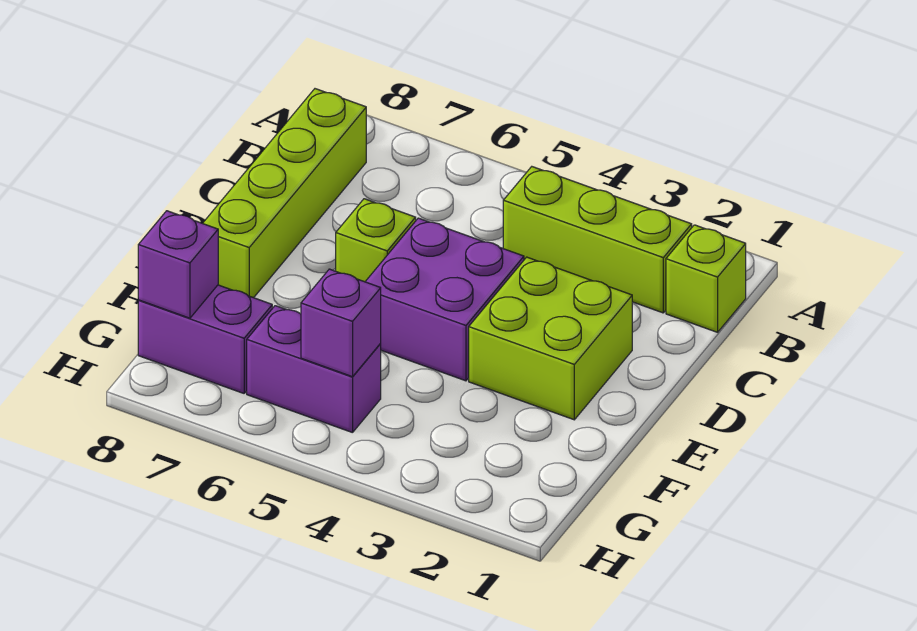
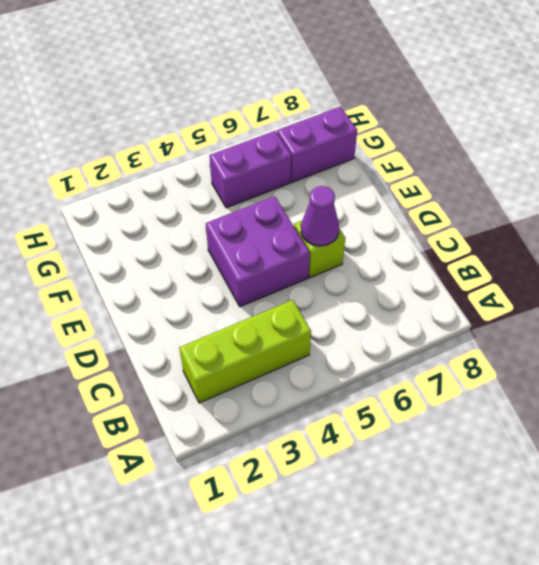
purple cone D6 level 2 -> none
none -> lime brick B1 level 1
none -> lime brick B8:E8 level 1

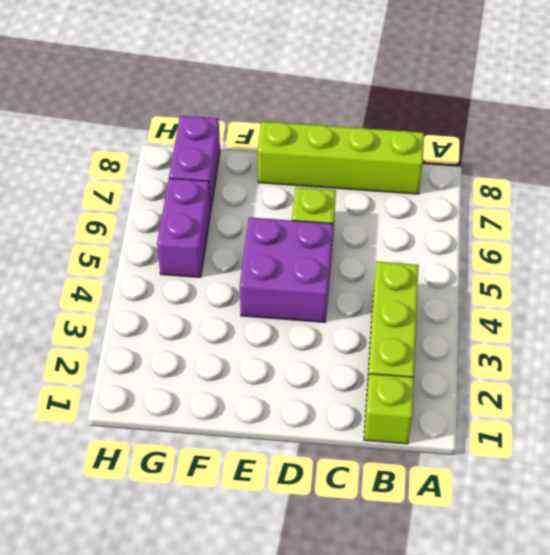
none -> lime brick D2:E3 level 1
none -> purple brick G5 level 2

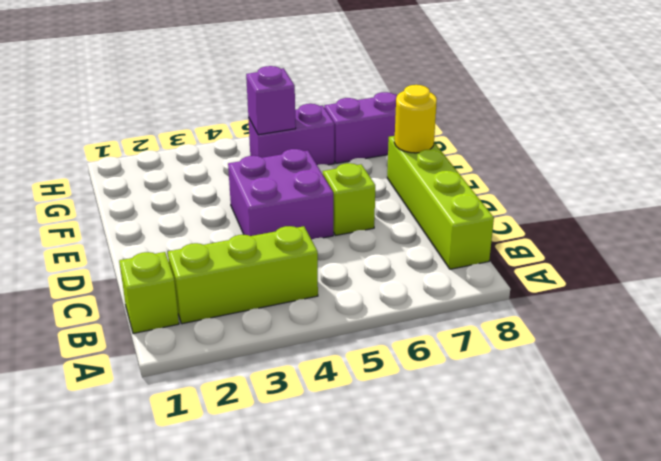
yellow round brick E8 level 2 -> none
none -> lime brick D2:E3 level 1
none -> purple brick G8 level 2

